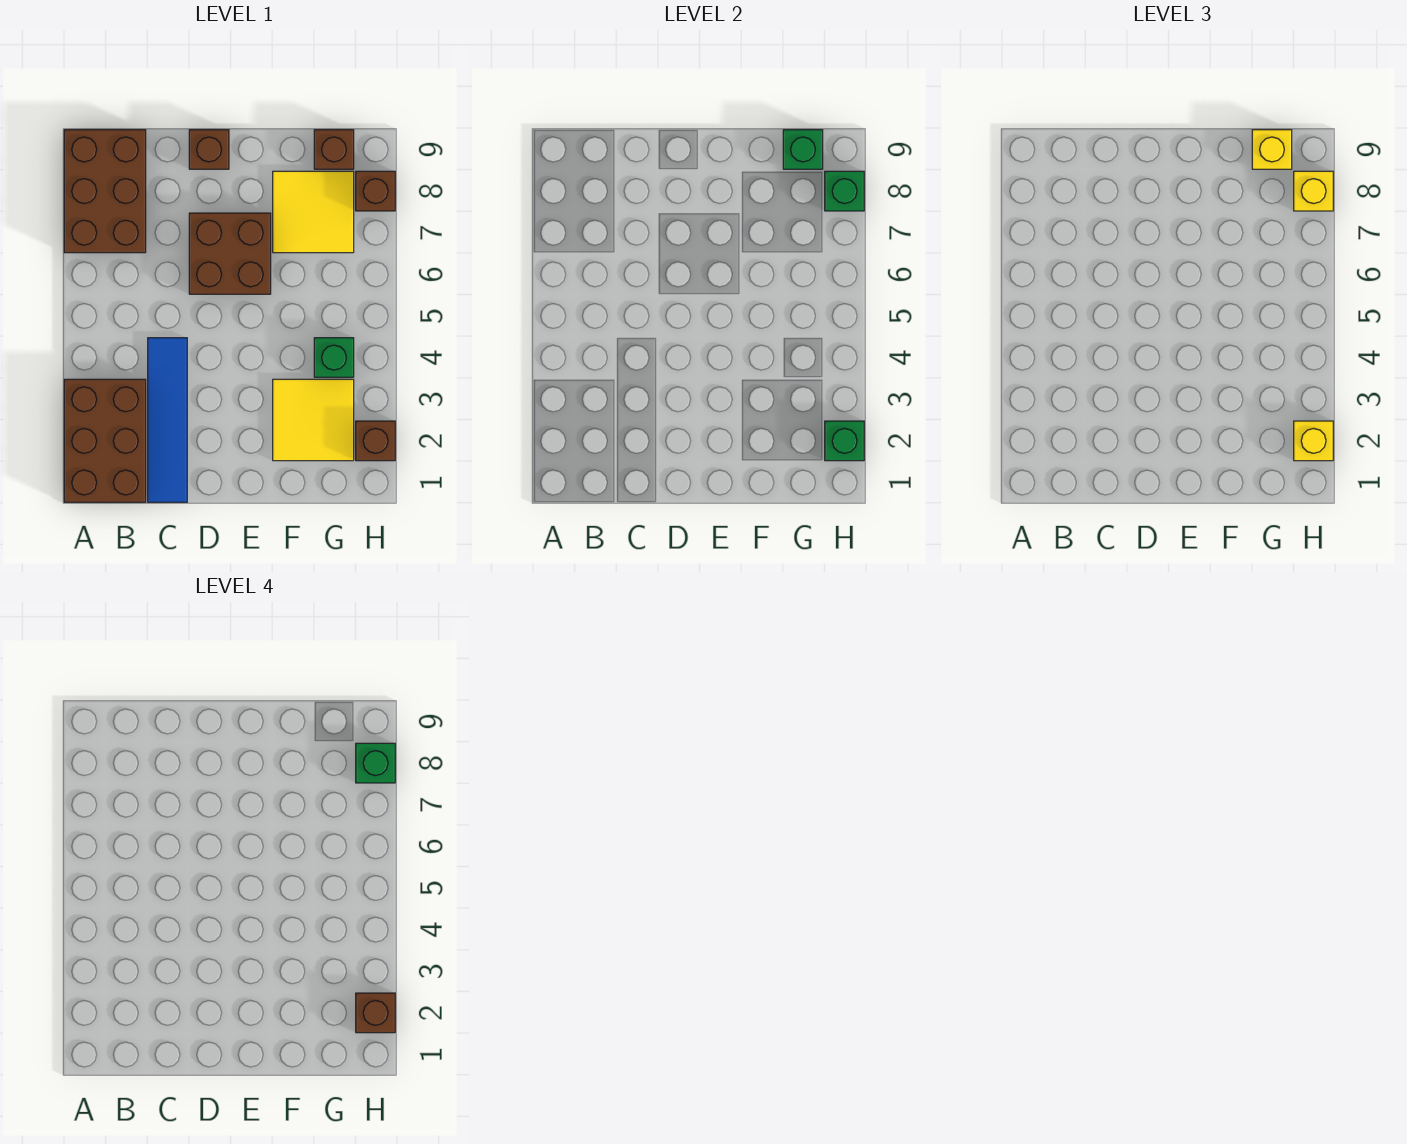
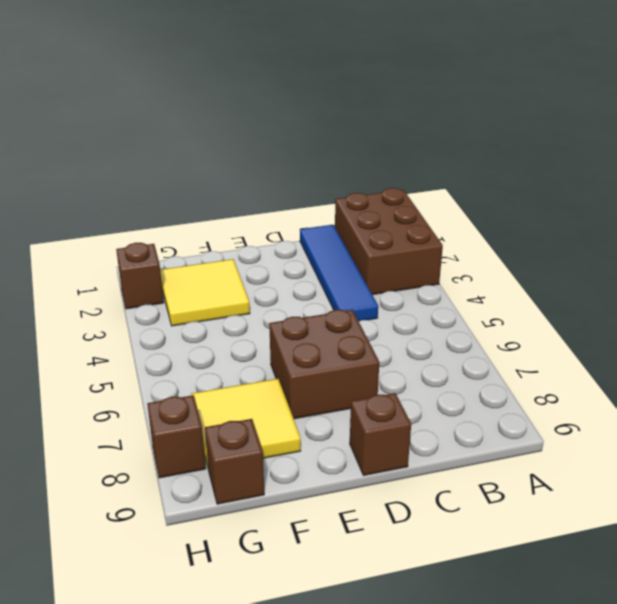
none -> brown brick A7:B9 level 1
none -> green brick G4 level 1
none -> green brick G9 level 2

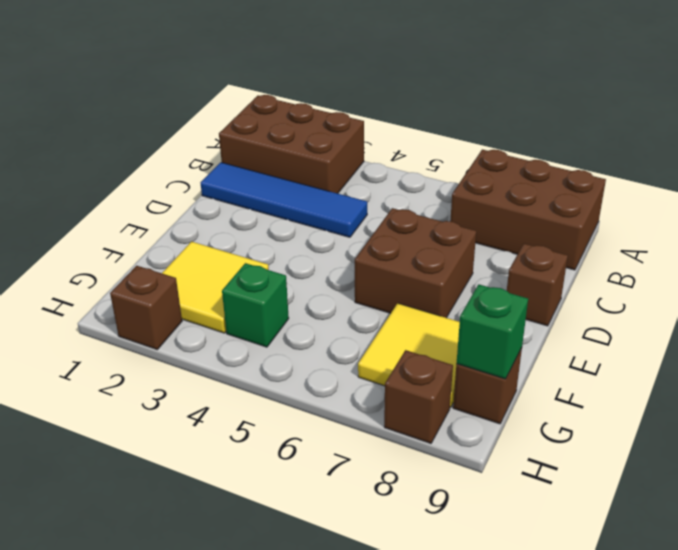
none -> green brick H2 level 2
none -> green brick H8 level 2
none -> yellow brick G9 level 3

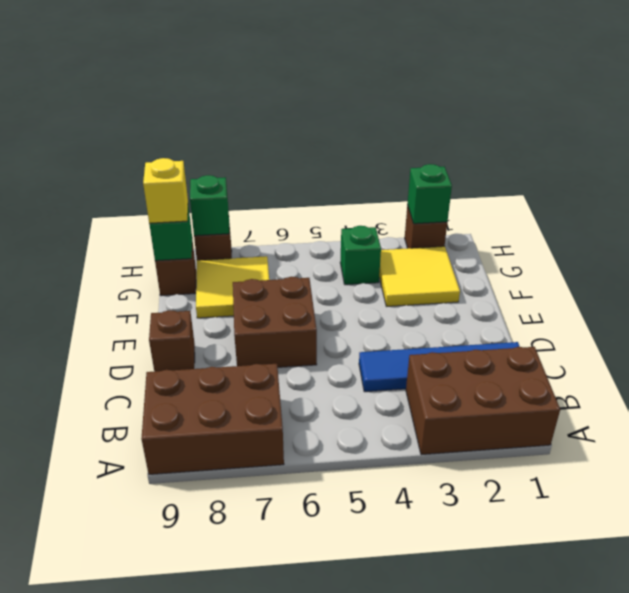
none -> yellow brick H2 level 3
none -> yellow brick H8 level 3
none -> brown brick H2 level 4

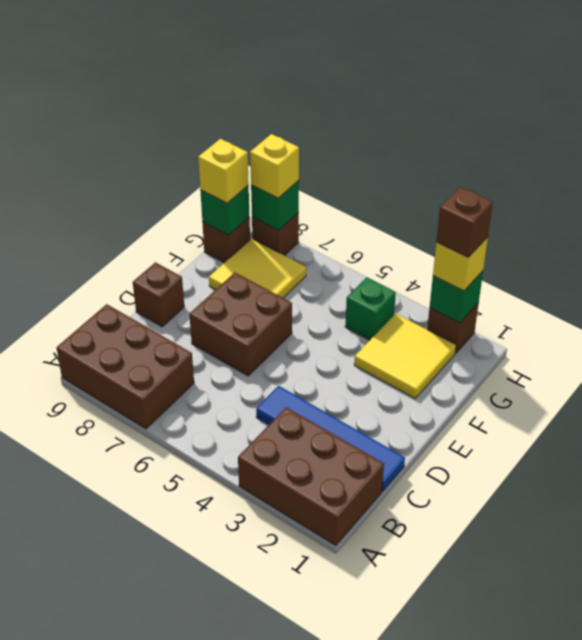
none -> green brick H8 level 4

